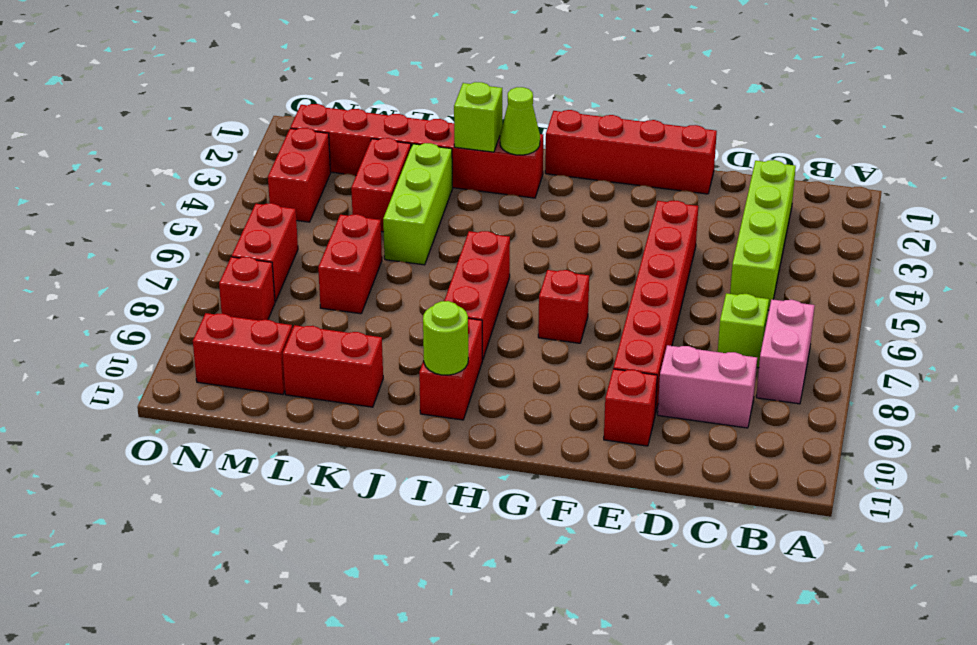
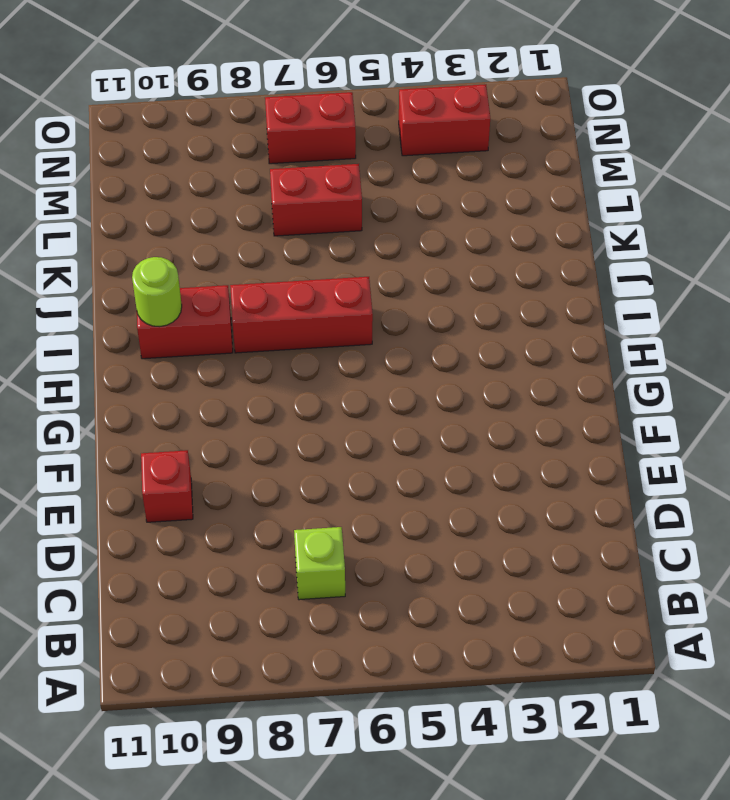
none -> pink brick B7:B8 level 1
none -> lime brick C2:C5 level 1
none -> pink brick C9:D9 level 1

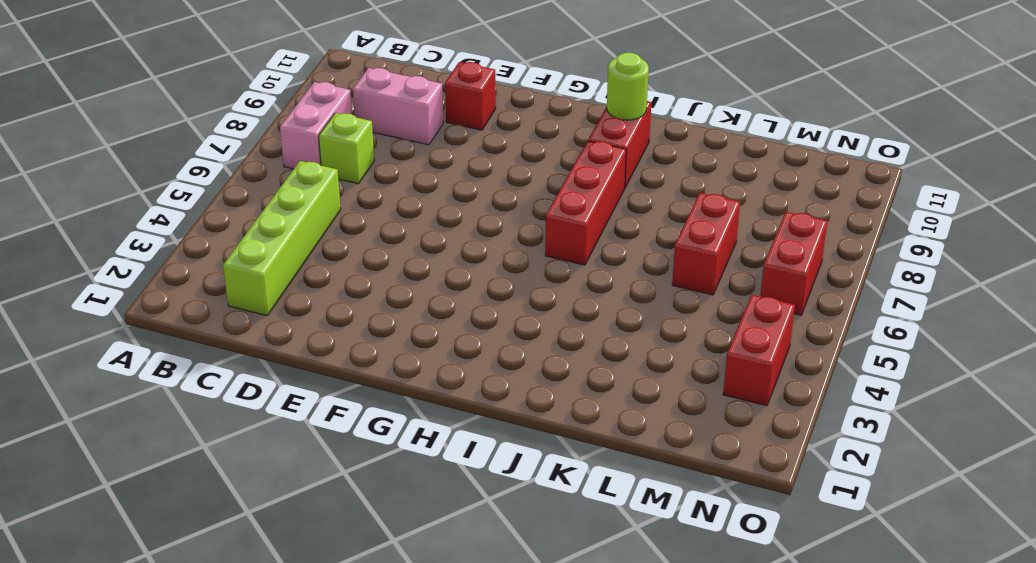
none -> red brick E1:H1 level 1
none -> red brick E4:E9 level 1
none -> red brick G7 level 1

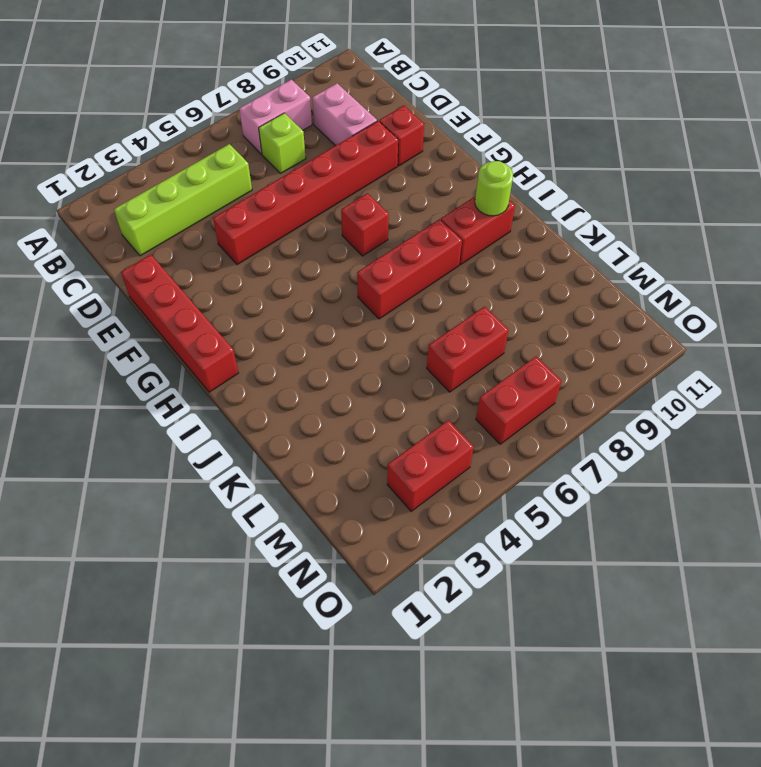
none -> red brick I2:N2 level 1
none -> lime brick K3:K5 level 1
none -> red brick K10:L10 level 1

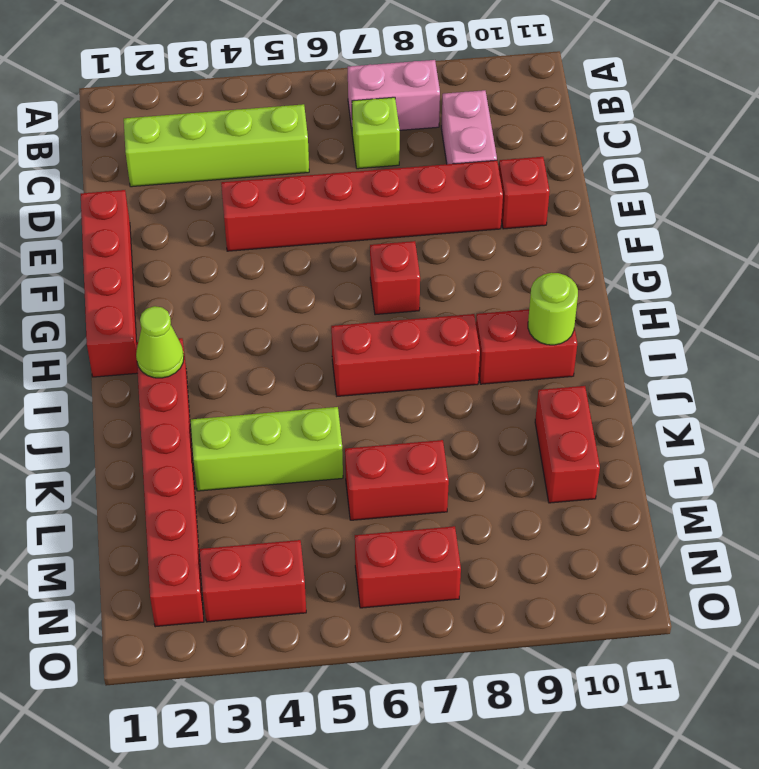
none -> red brick L3:L4 level 1
none -> red brick M10:N10 level 1
none -> red brick N8 level 1

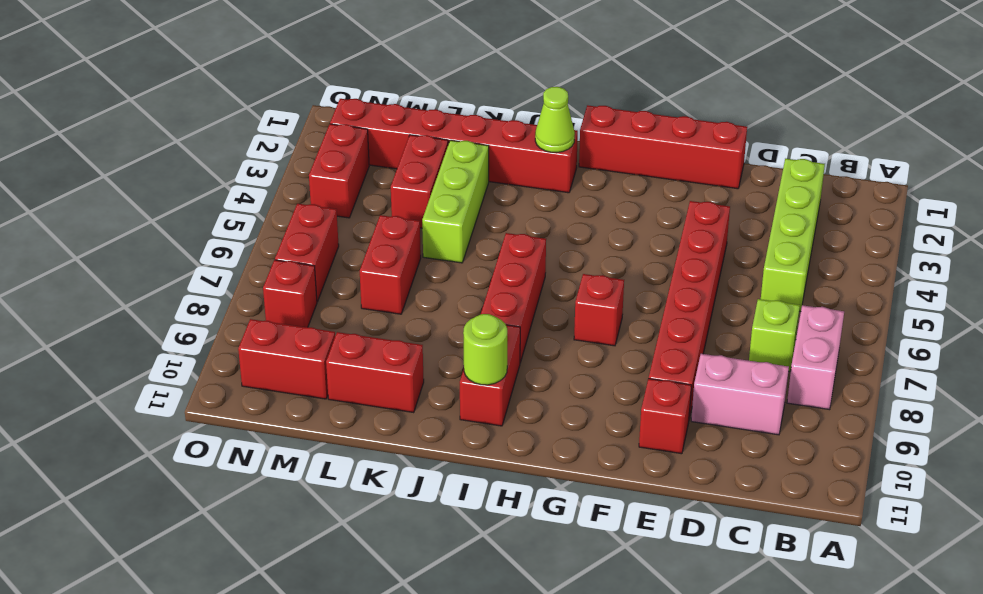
none -> lime brick J2 level 2

